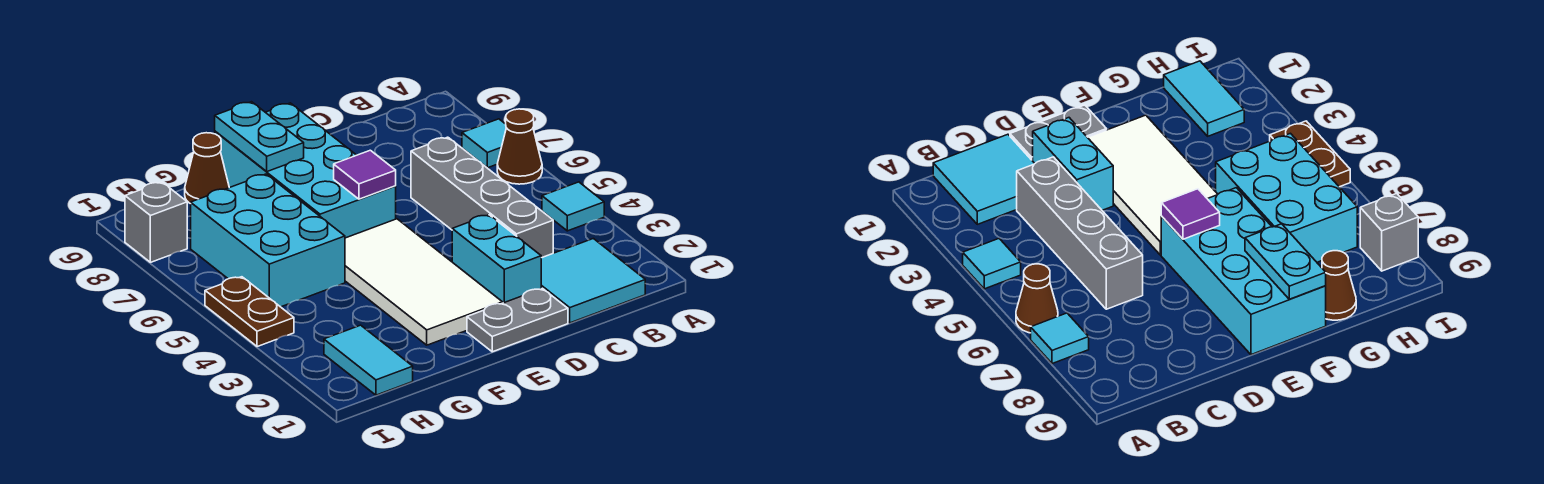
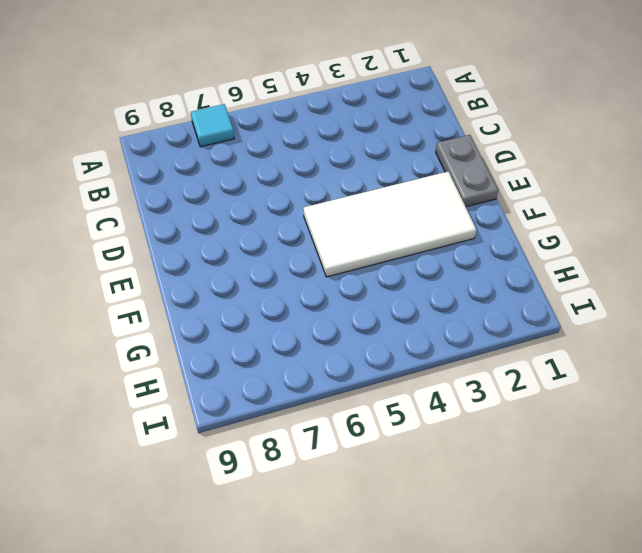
none -> cyan tile A4 level 1
none -> brown cone A6 level 1
none -> cyan tile B1:C2 level 1

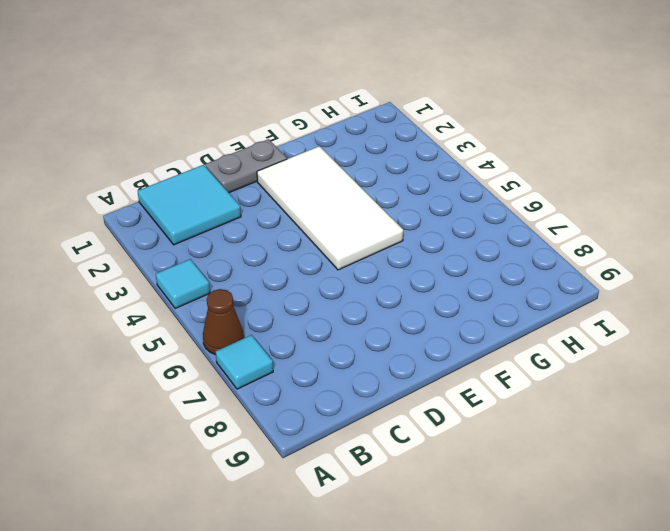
none -> grey brick C3:C6 level 1
none -> cyan brick D2:D3 level 1
none -> cyan brick E6:F9 level 1

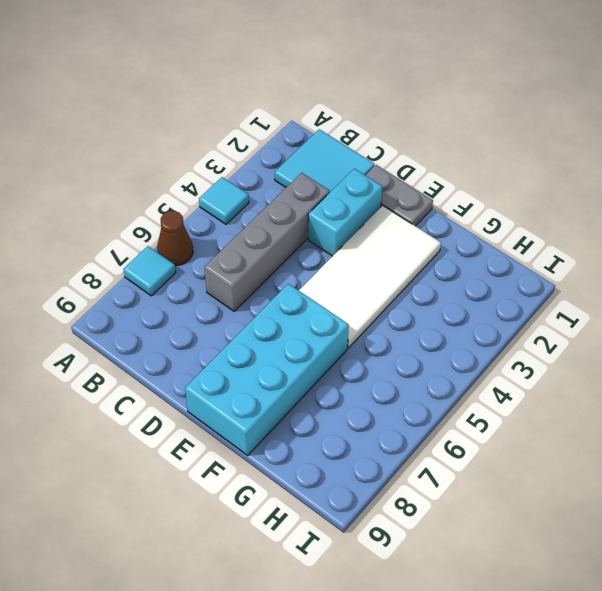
none -> cyan brick G5:H7 level 1
none -> brown cone G9 level 1
none -> cyan tile H1:H2 level 1

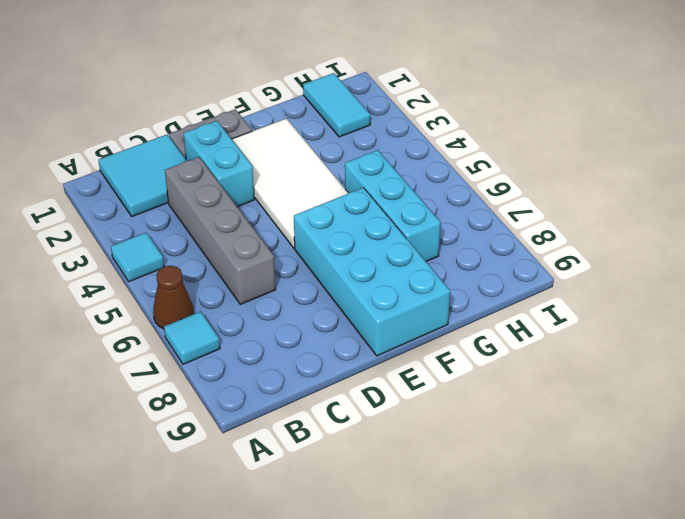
cyan brick G5:G7 level 1 -> cyan brick G5:H7 level 1
none -> brown cone G9 level 1
none -> brown plate I4:I5 level 1
none -> grey brick I8 level 1

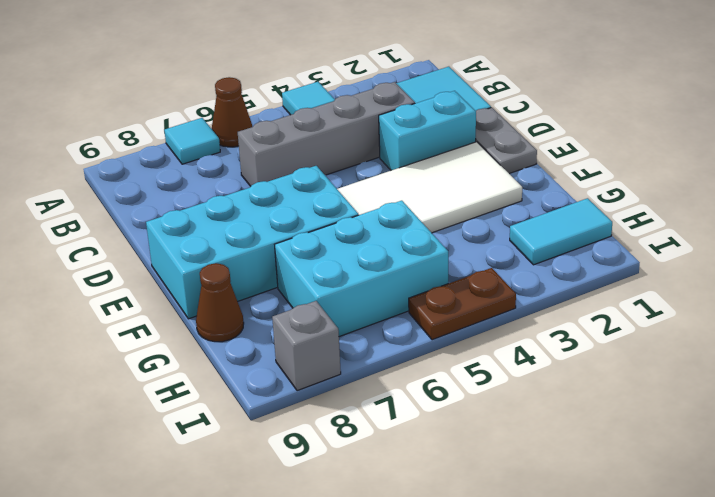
none -> purple tile E6 level 2
none -> cyan plate F8:F9 level 2

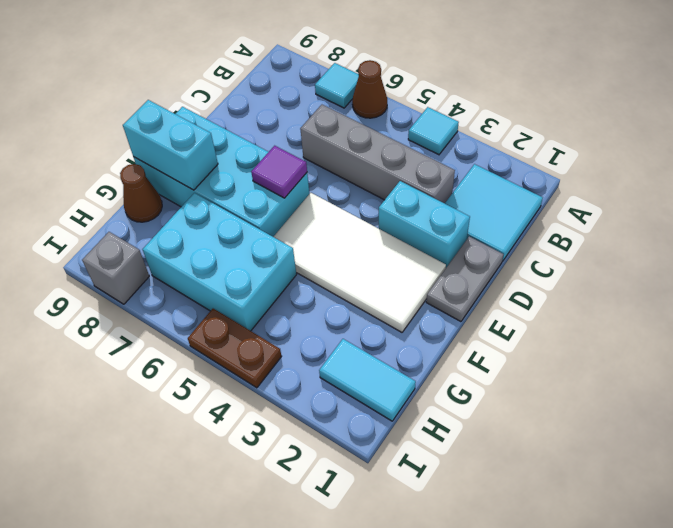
cyan brick F8:F9 level 2 -> cyan plate F8:F9 level 2

